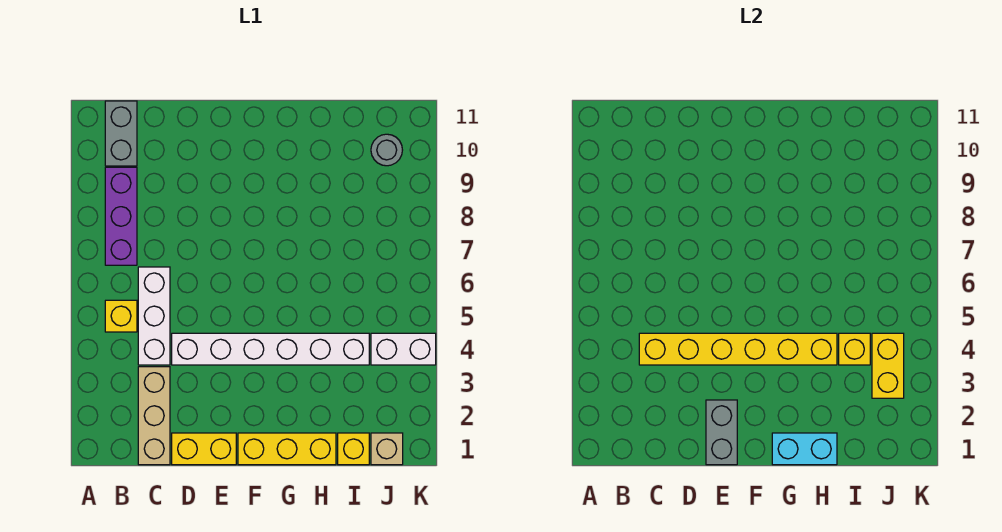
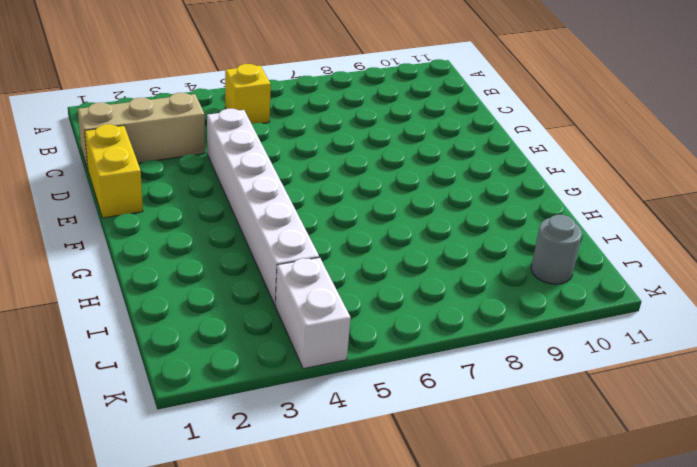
none -> purple brick B7:B9 level 1
none -> grey brick B10:B11 level 1
none -> white brick C4:C6 level 1

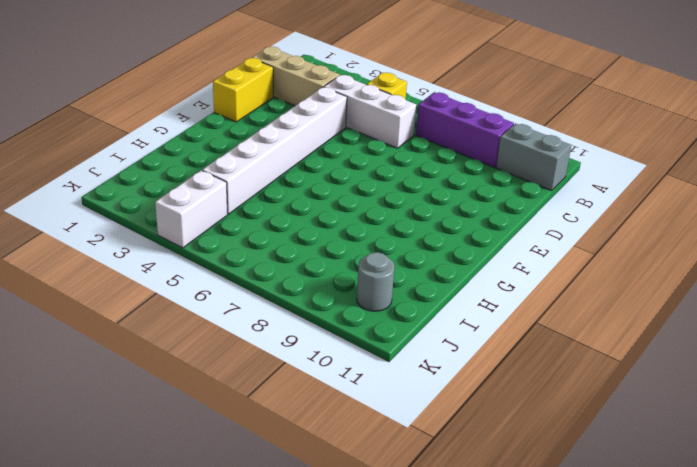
none -> yellow brick F1:H1 level 1
none -> yellow brick I1 level 1
none -> tan brick J1 level 1

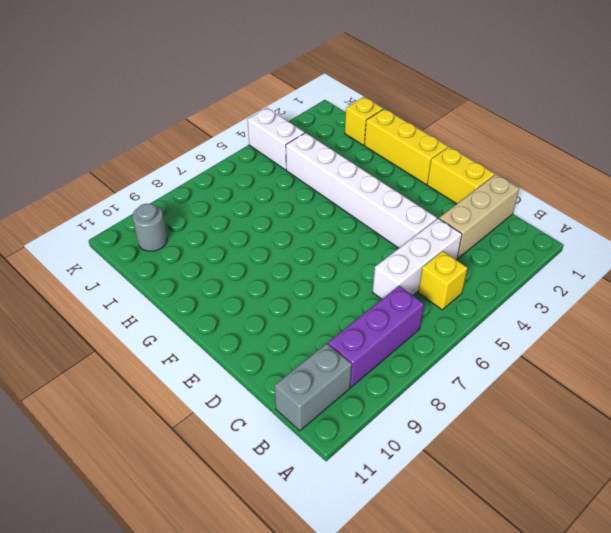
none -> tan brick J1 level 1
none -> yellow brick C4:H4 level 2
none -> grey brick E1:E2 level 2

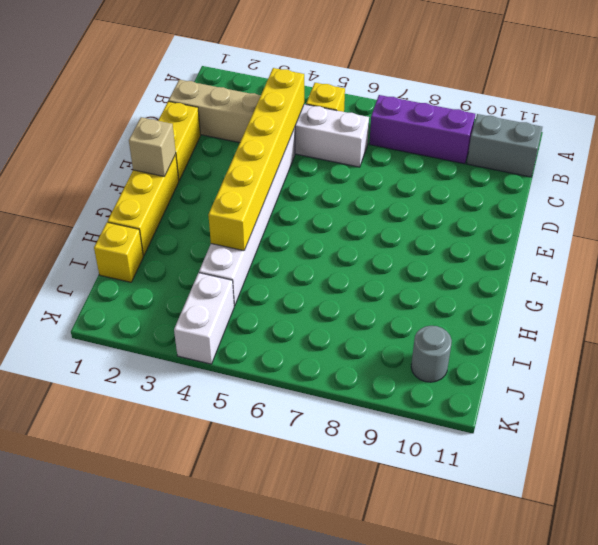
tan brick F1 level 2 -> tan brick J1 level 1
none -> grey brick E1:E2 level 2
none -> cyan brick G1:H1 level 2
none -> yellow brick I4 level 2

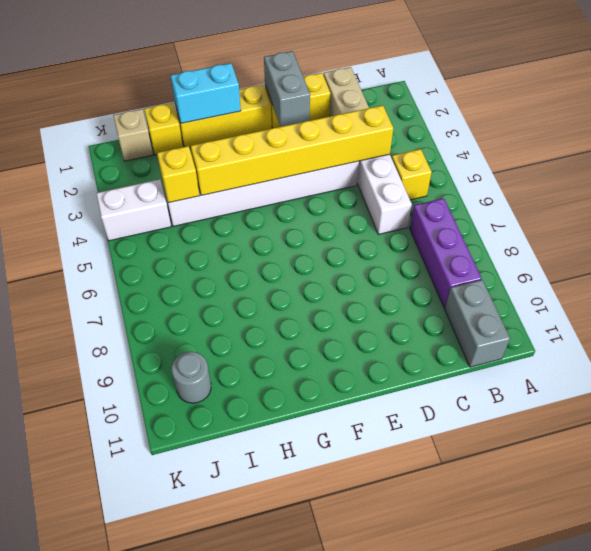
none -> yellow brick J3:J4 level 2

